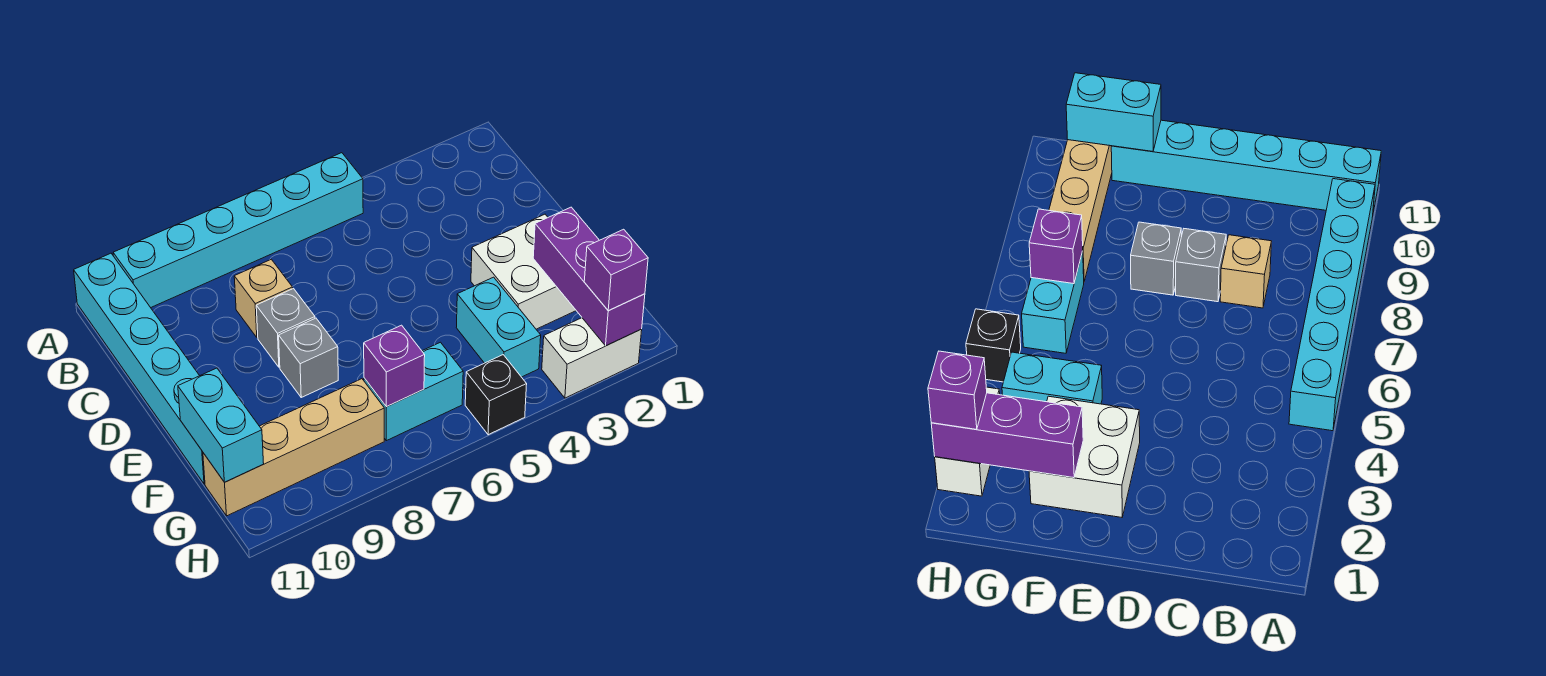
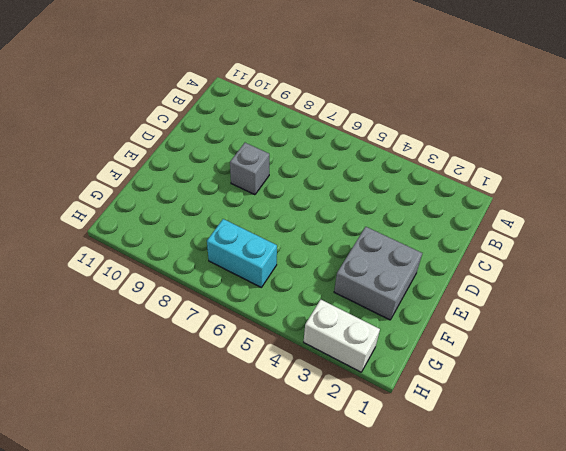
grey brick E2:F3 level 1 -> white brick E2:F3 level 1
none -> cyan brick A5:A10 level 1
none -> cyan brick A11:F11 level 1
none -> tan brick C8 level 1

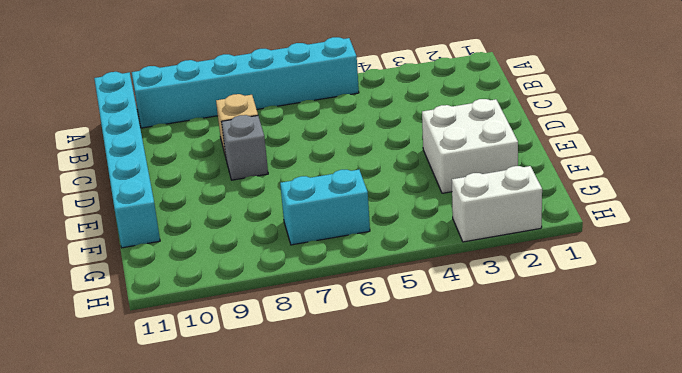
none -> grey brick E8 level 1
none -> cyan brick F4:G4 level 1
none -> tan brick G8:G11 level 1

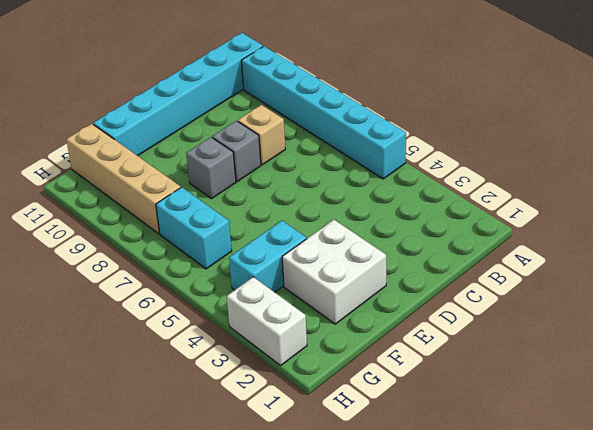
none -> black brick H5 level 1
none -> purple brick F2:H2 level 2
none -> cyan brick F11:G11 level 2

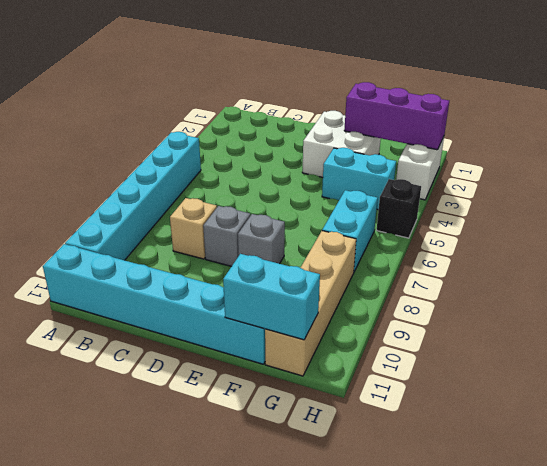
none -> purple brick G7 level 2
none -> purple brick H2 level 3

